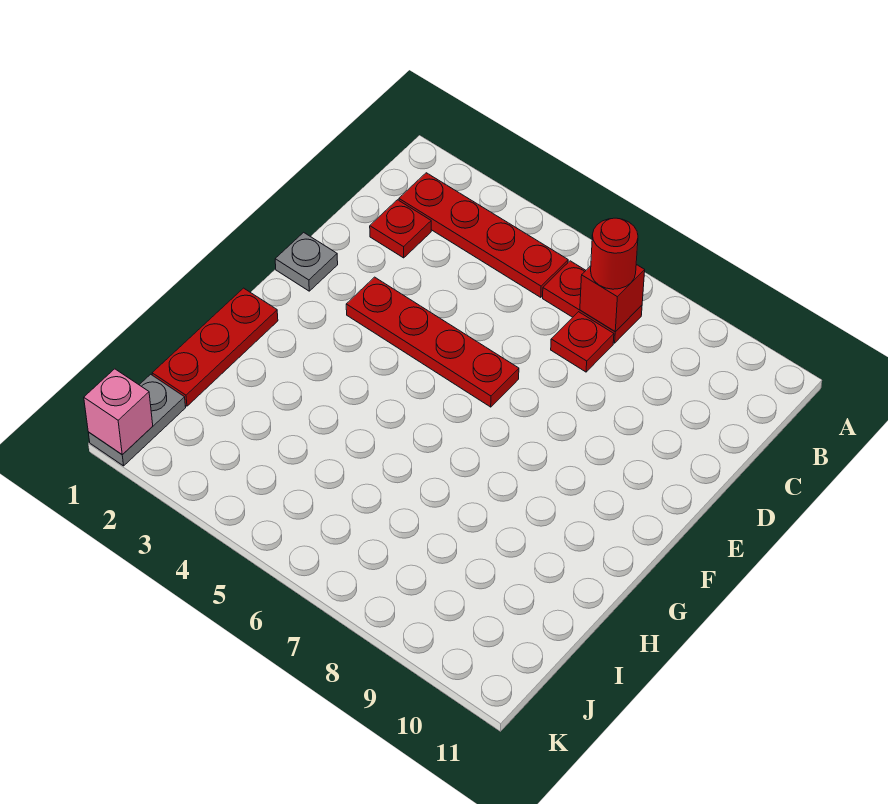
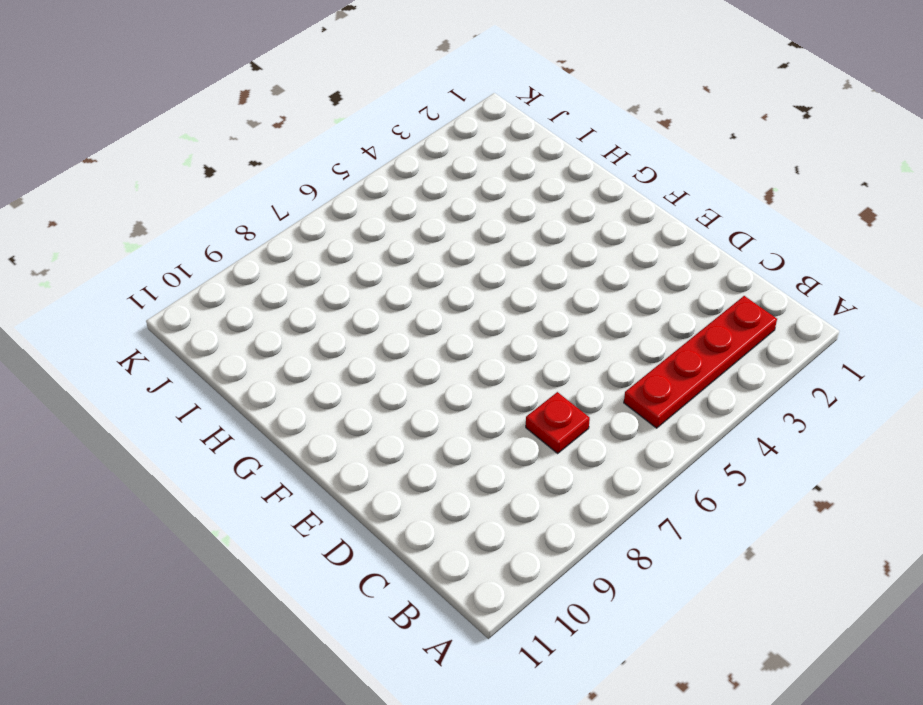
none -> red plate B6:B7 level 1
none -> red plate C2 level 1

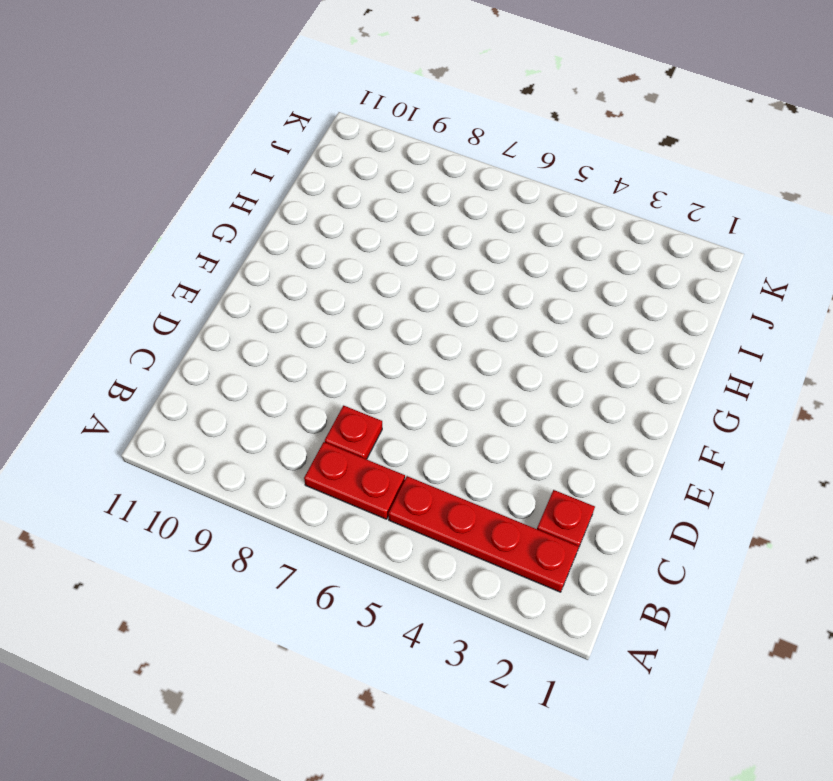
none -> grey plate E1 level 1
none -> red plate E3:E6 level 1

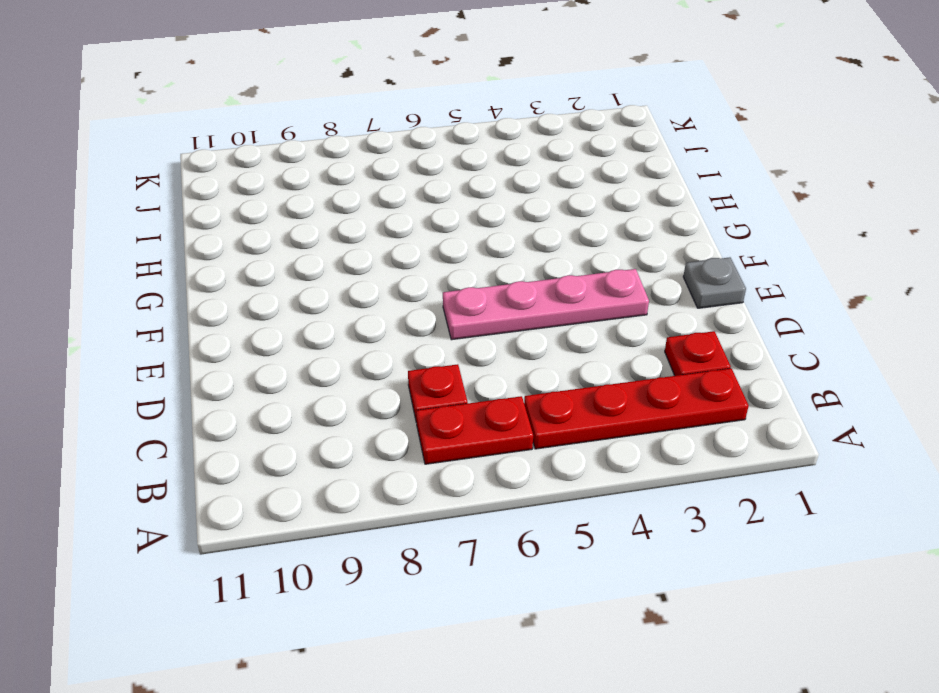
pink plate E3:E6 level 1 -> red plate E3:E6 level 1
none -> red plate G1:I1 level 1
none -> grey plate J1:K1 level 1

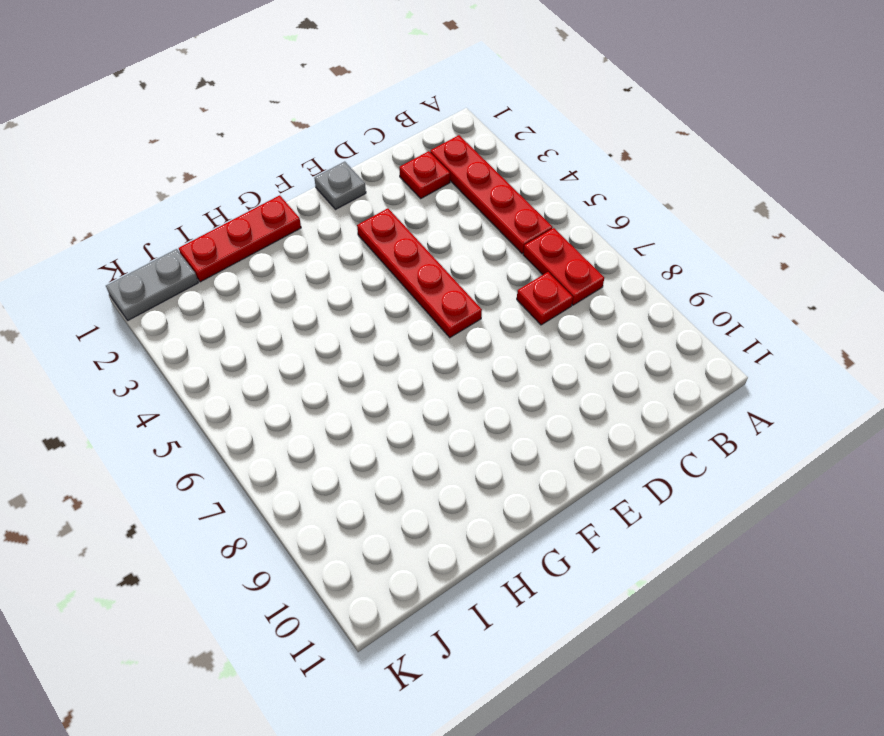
none -> red brick B7 level 2
none -> pink brick K1 level 2

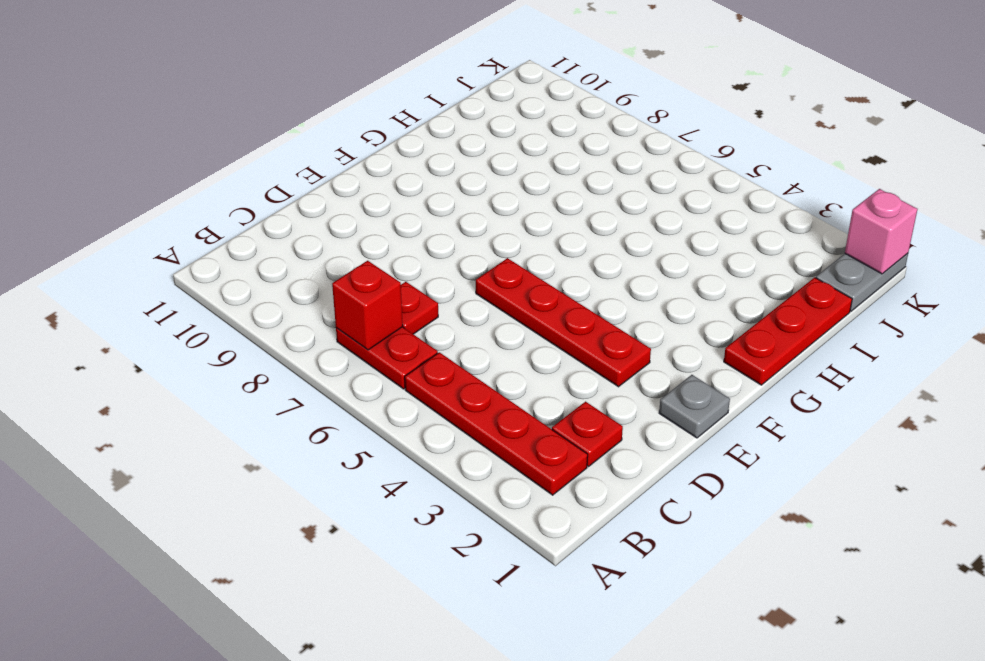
none -> red round brick B7 level 3

